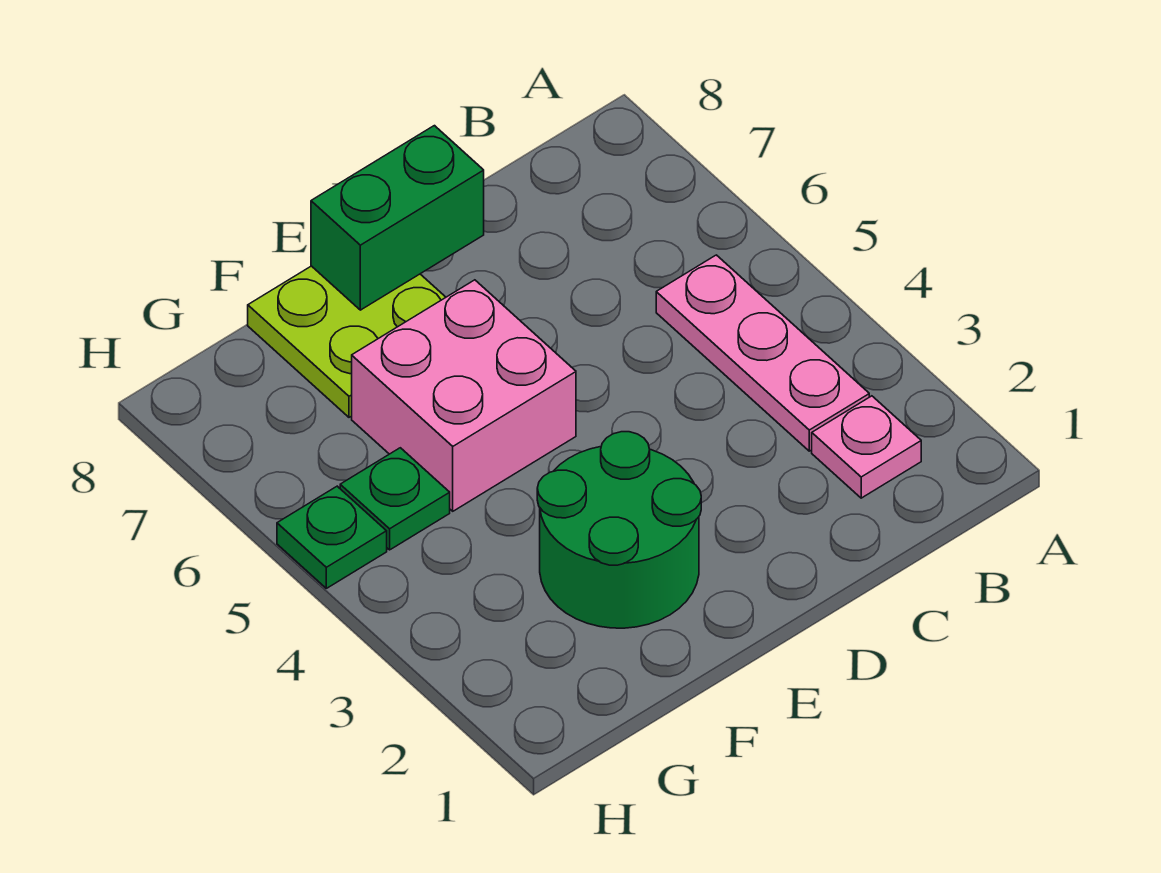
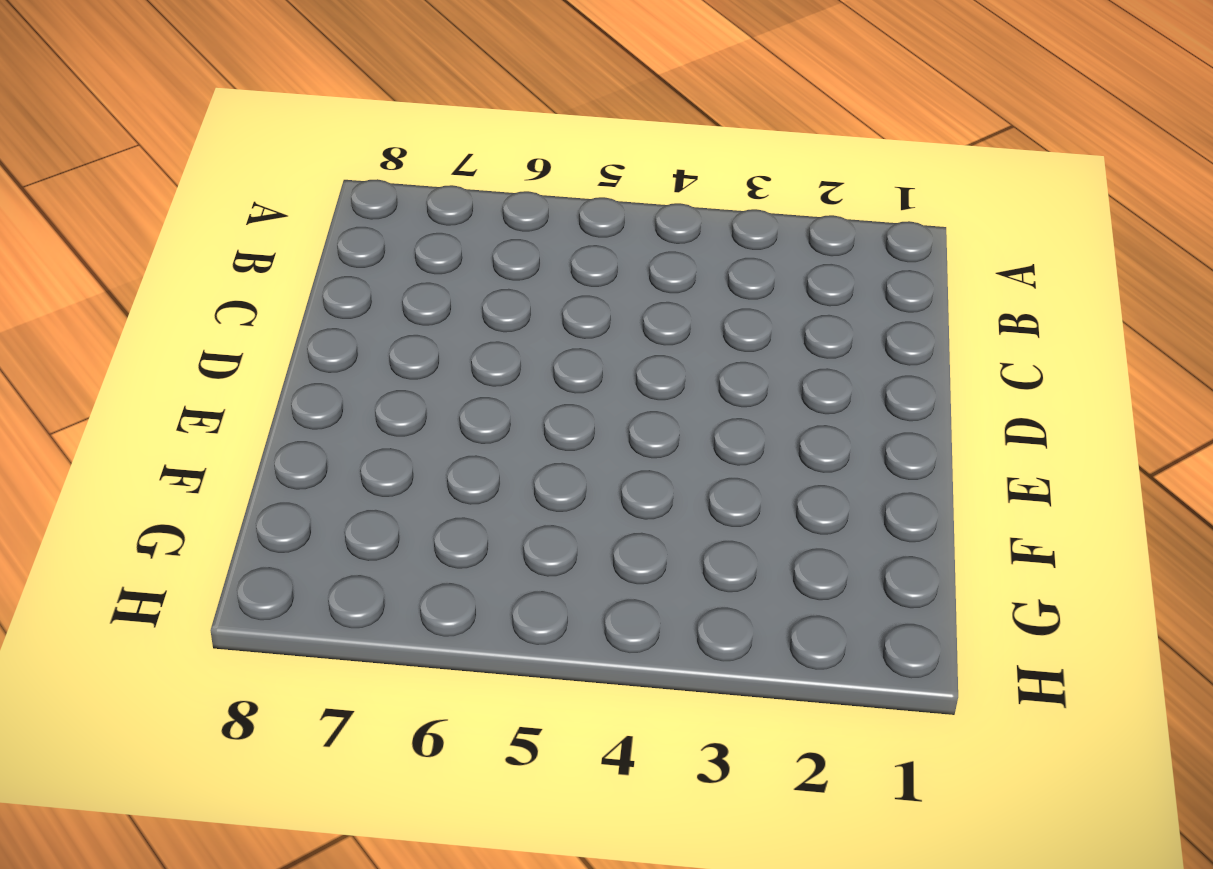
none -> pink plate B2 level 1
none -> pink plate B3:B5 level 1

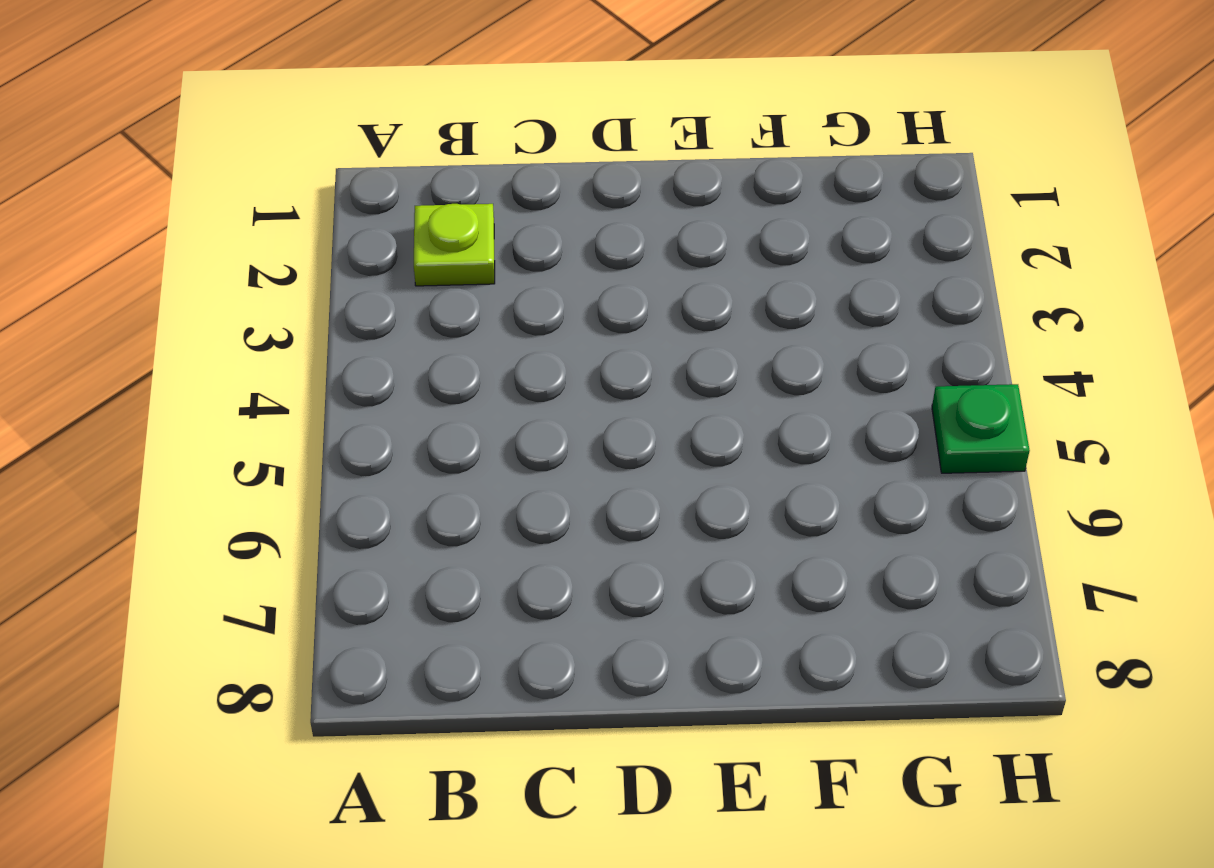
lime plate B2 level 1 -> pink plate B2 level 1
none -> pink plate B3:B5 level 1
none -> green round brick E2:F3 level 1

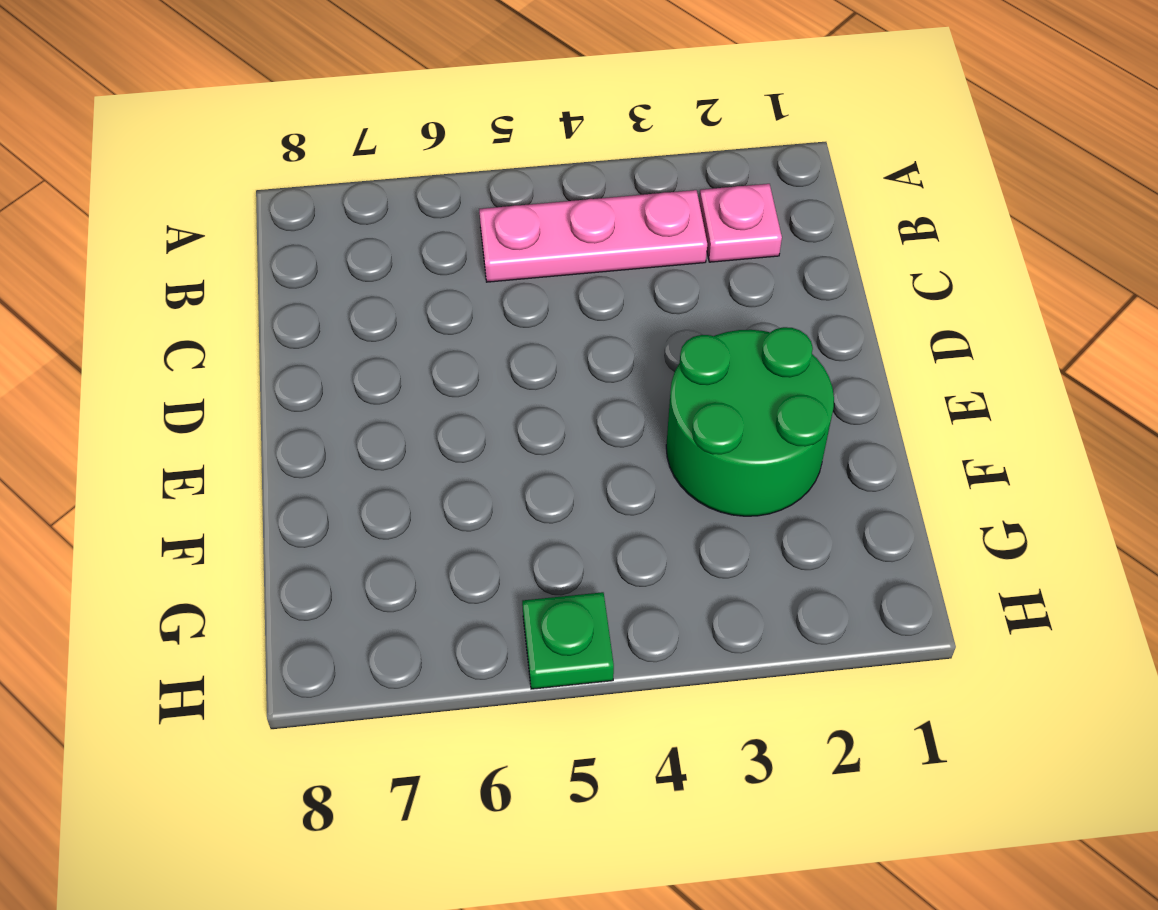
none -> pink brick E5:F6 level 1
none -> lime plate E7:F8 level 1

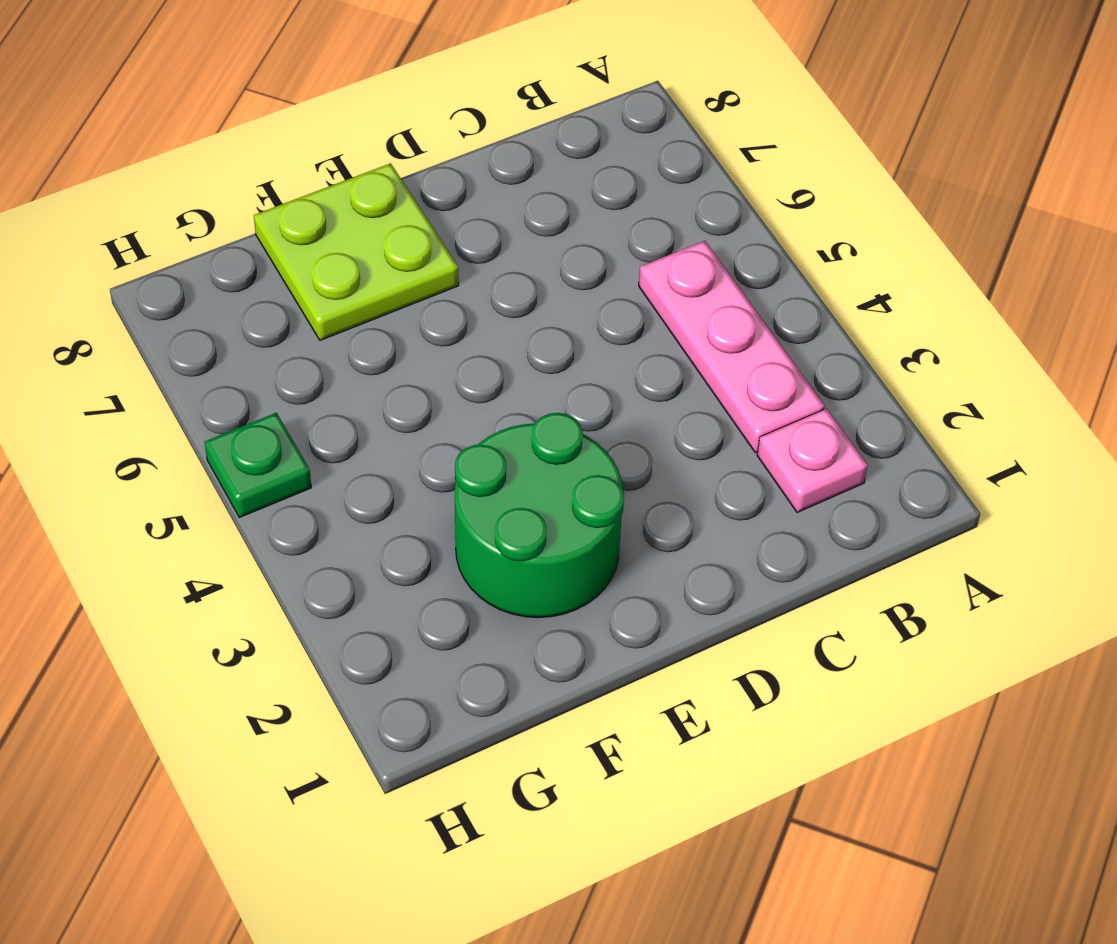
none -> pink brick E5:F6 level 1
none -> green plate G5 level 1

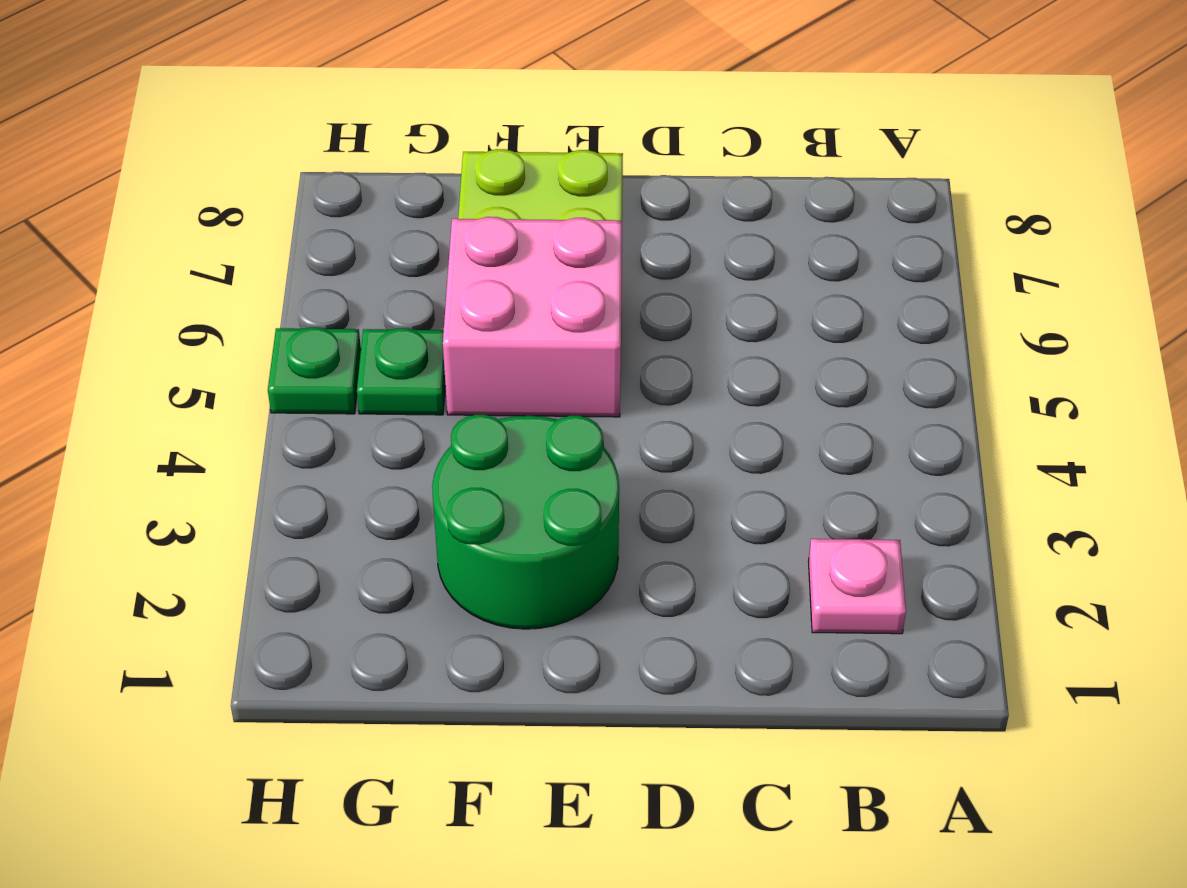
none -> pink plate B3:B5 level 1
none -> green brick D8:E8 level 2

